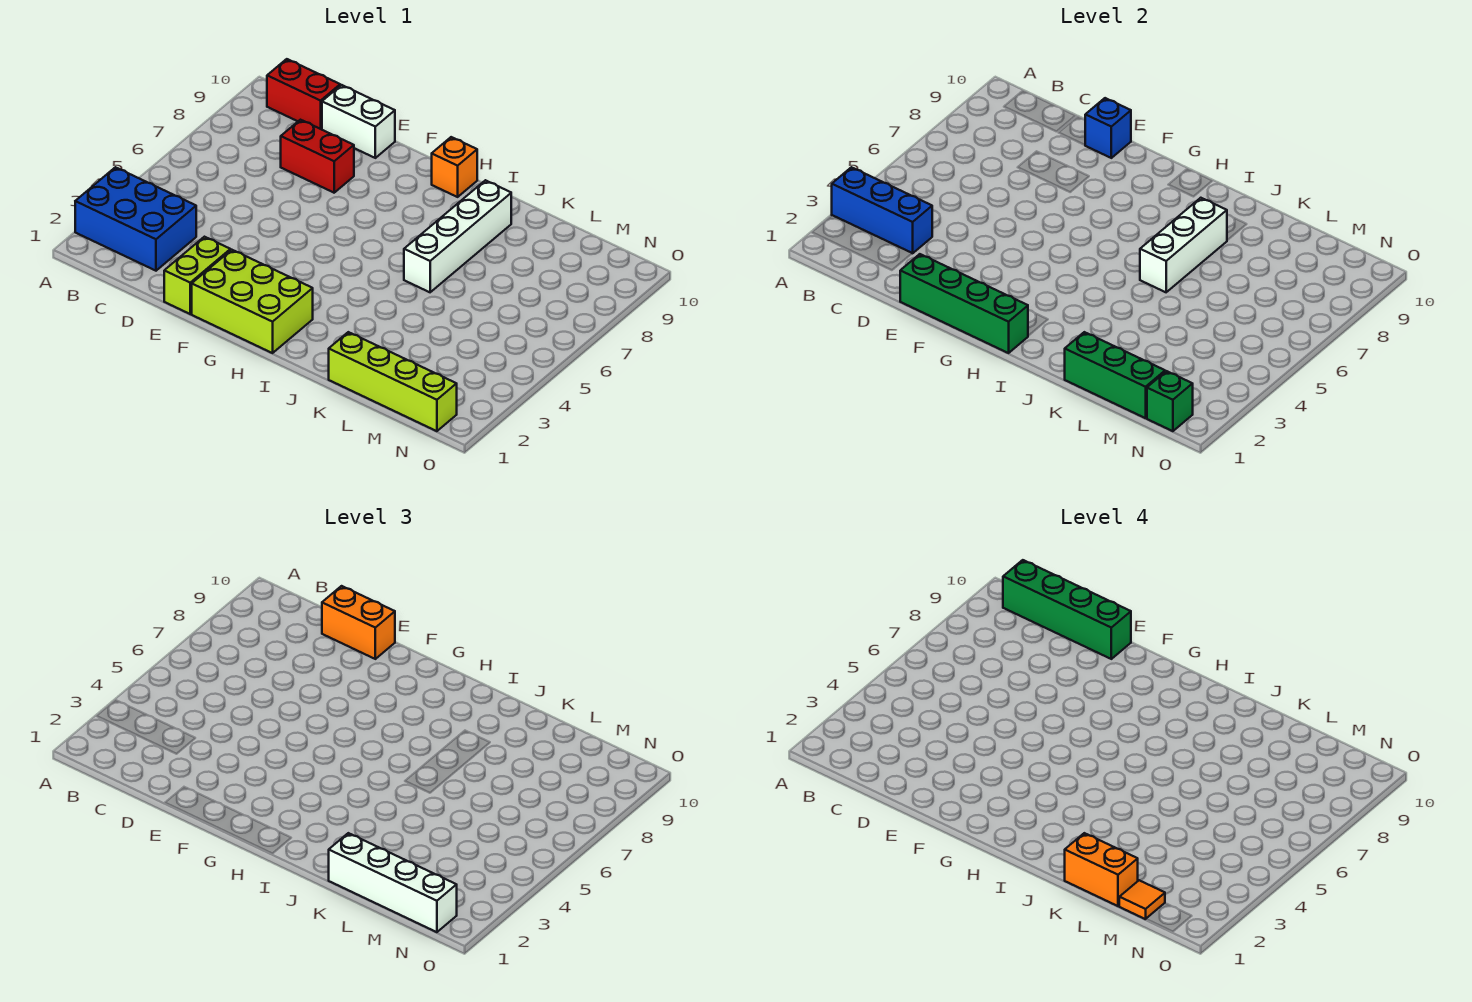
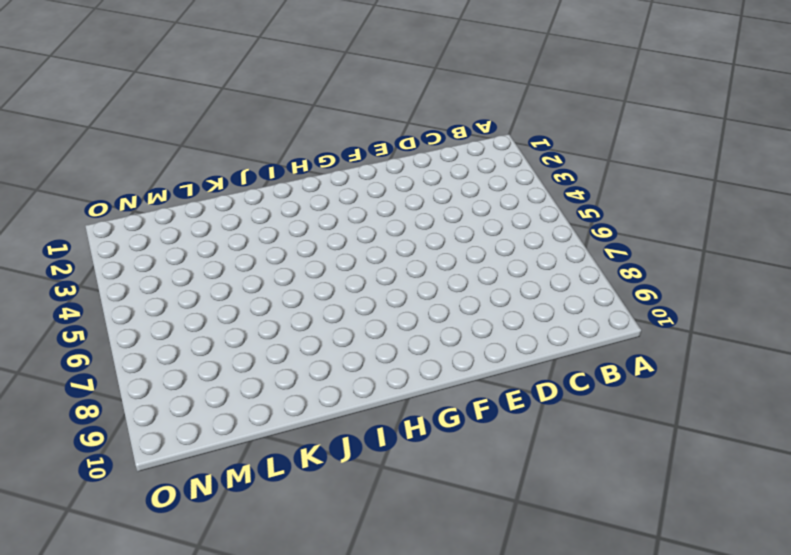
none -> blue brick A2:C3 level 1
none -> red brick B10:C10 level 1
none -> red brick D8:E8 level 1

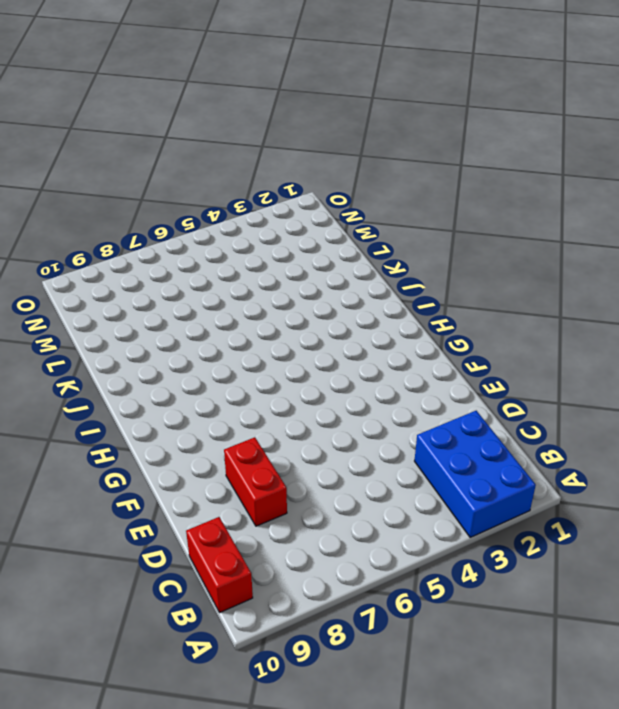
none -> white brick D10:E10 level 1
none -> lime brick E1:E2 level 1
none -> lime brick F1:H2 level 1

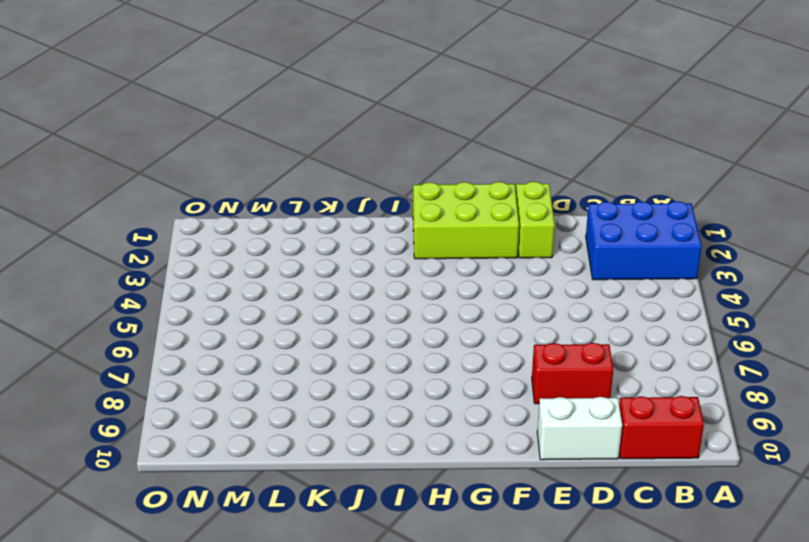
none -> orange brick H10 level 1
none -> white brick J6:J9 level 1
none -> lime brick K1:N1 level 1

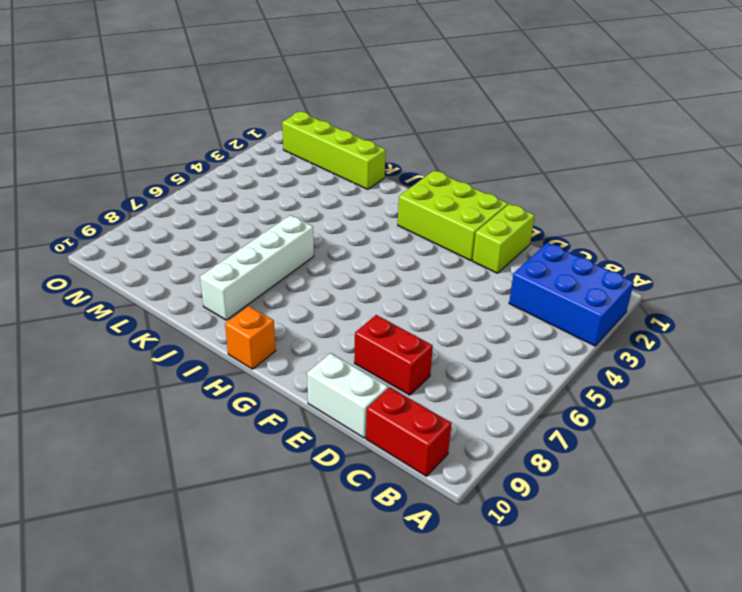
none -> blue brick A3:C3 level 2
none -> green brick E1:H1 level 2
none -> blue brick E10 level 2

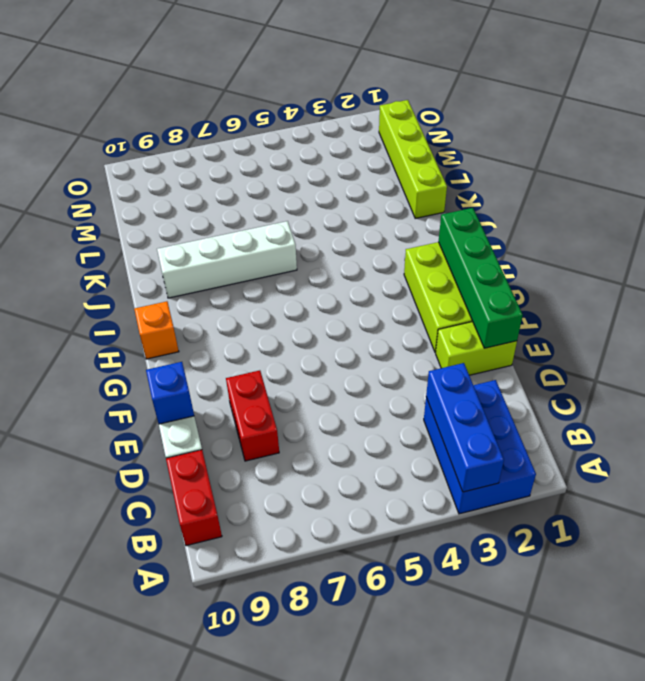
none -> white brick J6:J8 level 2
none -> green brick K1:M1 level 2
none -> green brick N1 level 2

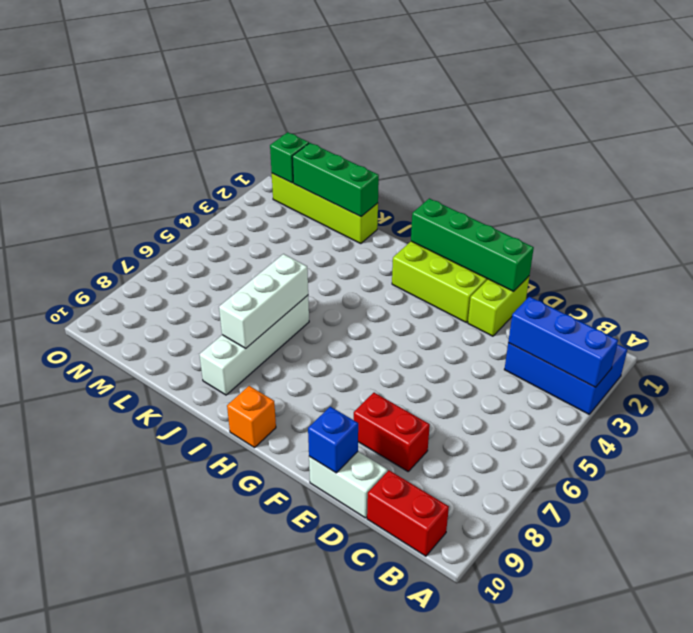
none -> orange brick D10:E10 level 3
none -> white brick K1:N1 level 3
none -> green brick B10:E10 level 4

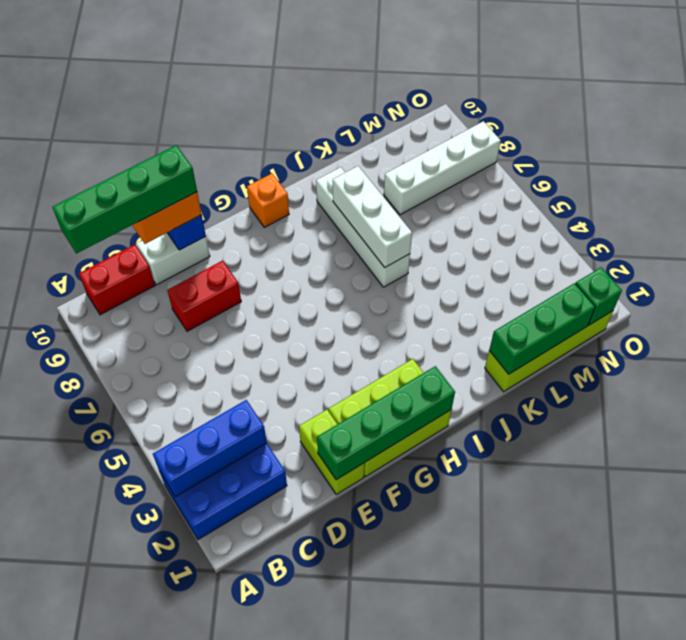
white brick L8:O8 level 1 -> white brick K1:N1 level 3
none -> orange brick K1:L1 level 4
none -> orange tile M1 level 4

